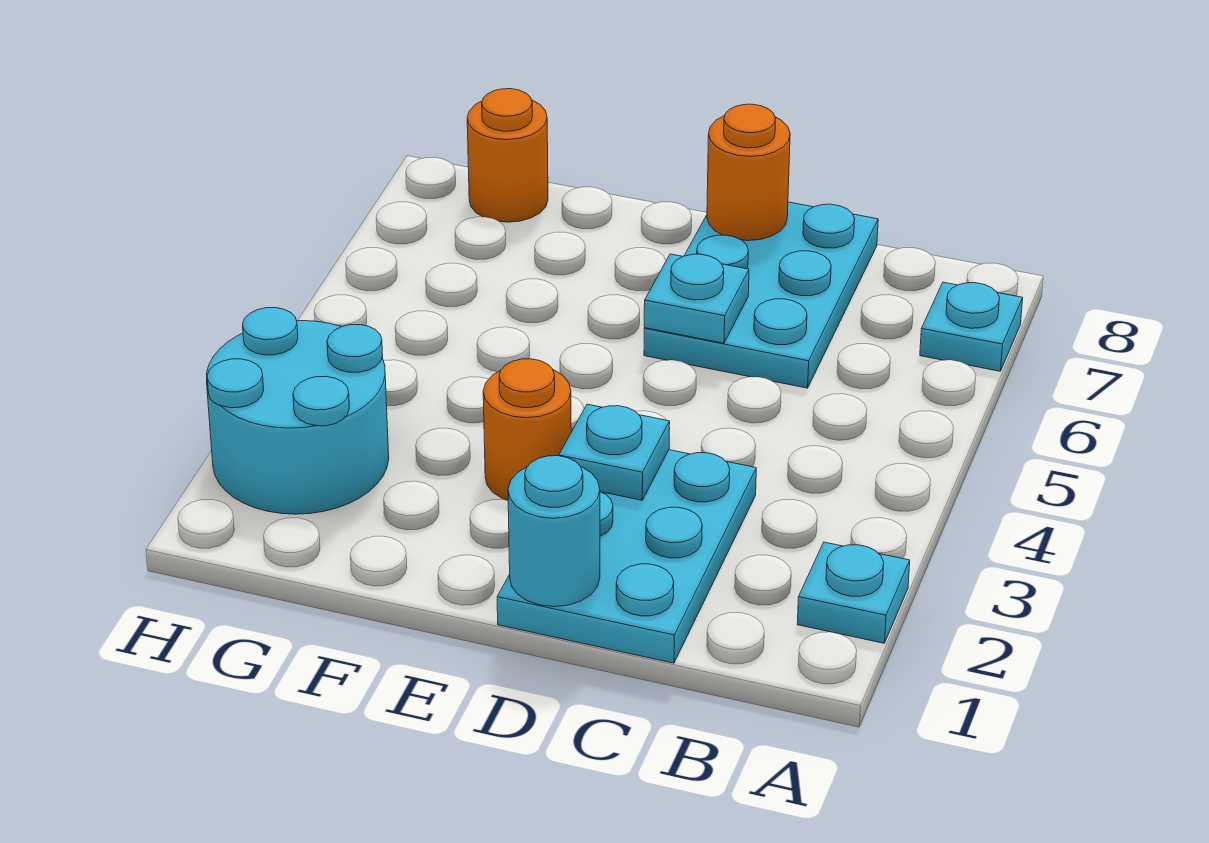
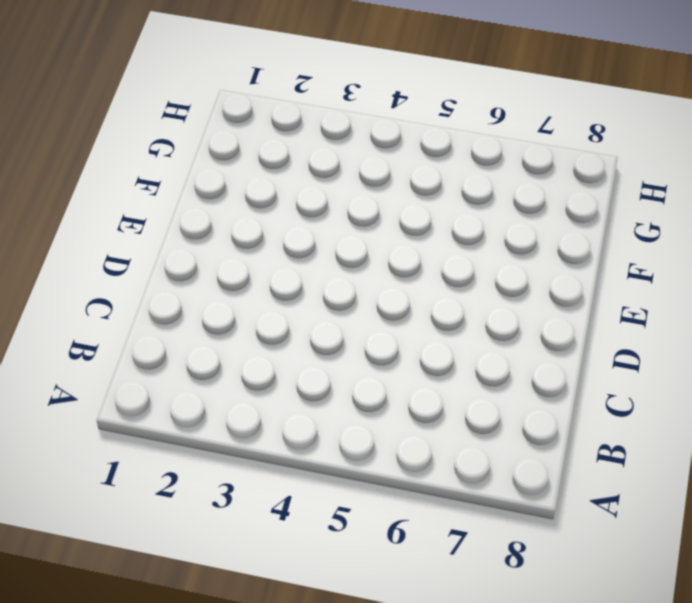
none -> cyan plate A2 level 1
none -> cyan plate A7 level 1

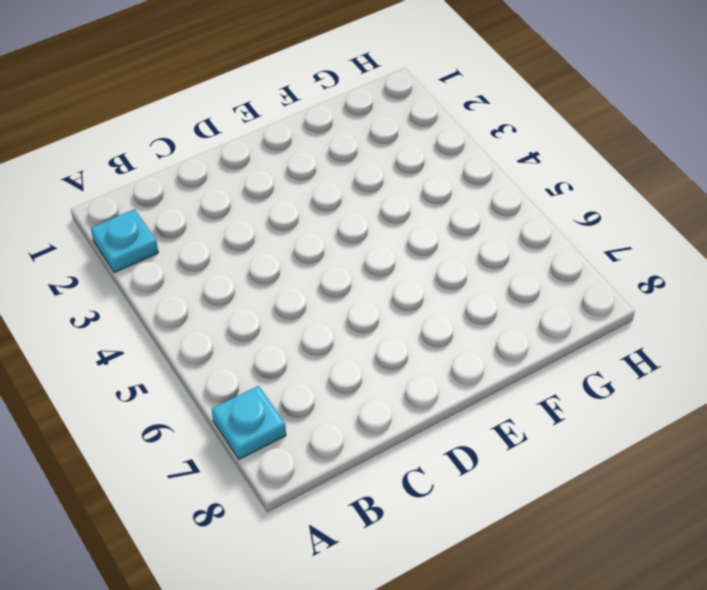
none -> cyan plate C1:D3 level 1
none -> cyan plate C6:D8 level 1

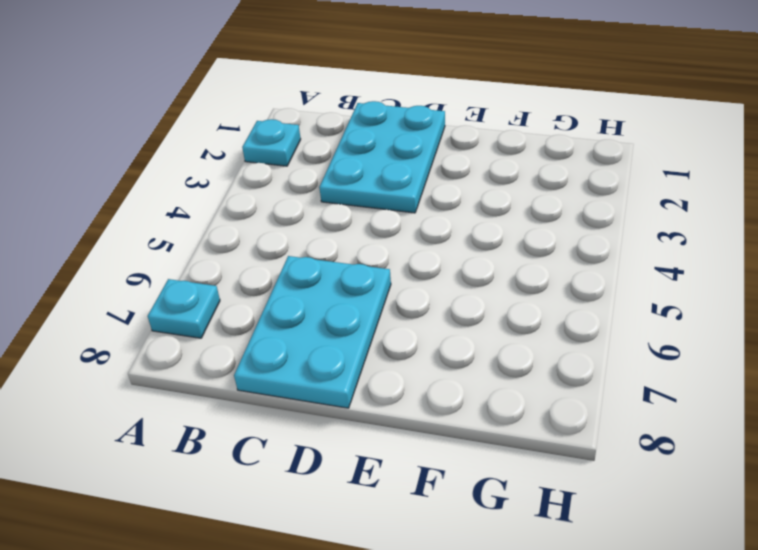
none -> orange round brick E3 level 1
none -> cyan round brick G2:H3 level 1

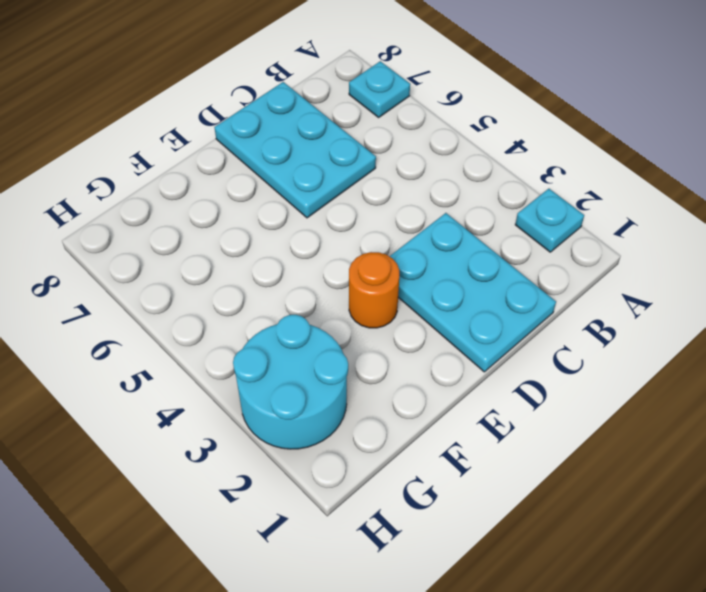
none -> orange round brick G8 level 1
none -> cyan round brick D1 level 2

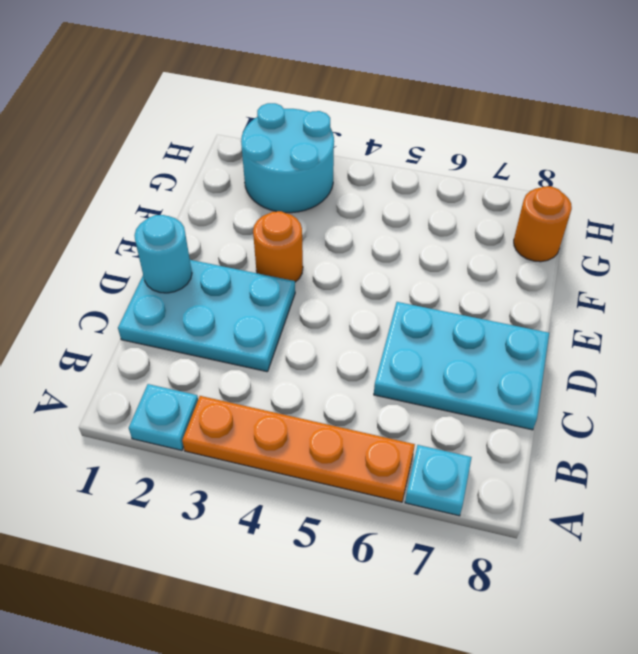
orange plate A3:A6 level 1 -> none
none -> cyan plate D3 level 2
none -> cyan plate D6 level 2

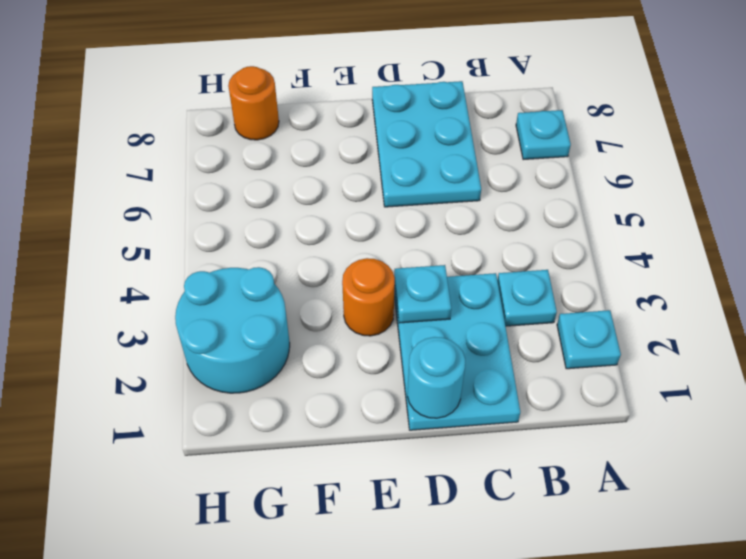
cyan plate B3 level 1 -> cyan plate D6 level 2
none -> orange round brick D8 level 2

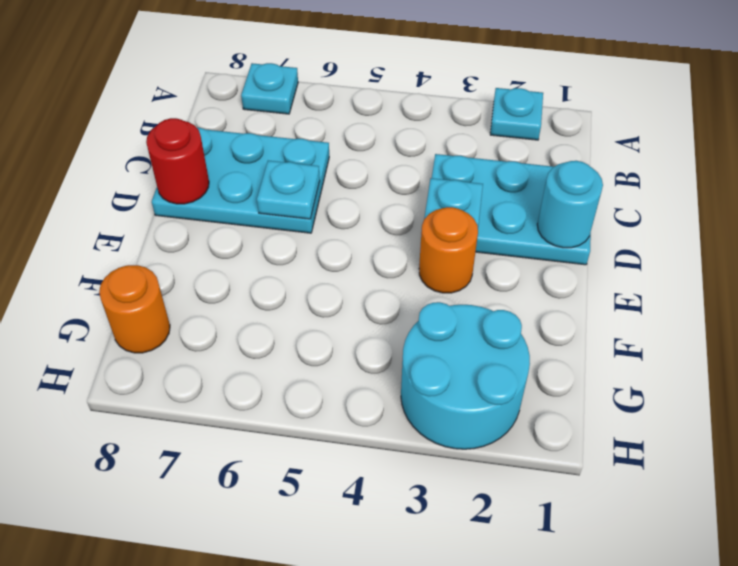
red round brick D8 level 2 -> orange round brick D8 level 2

